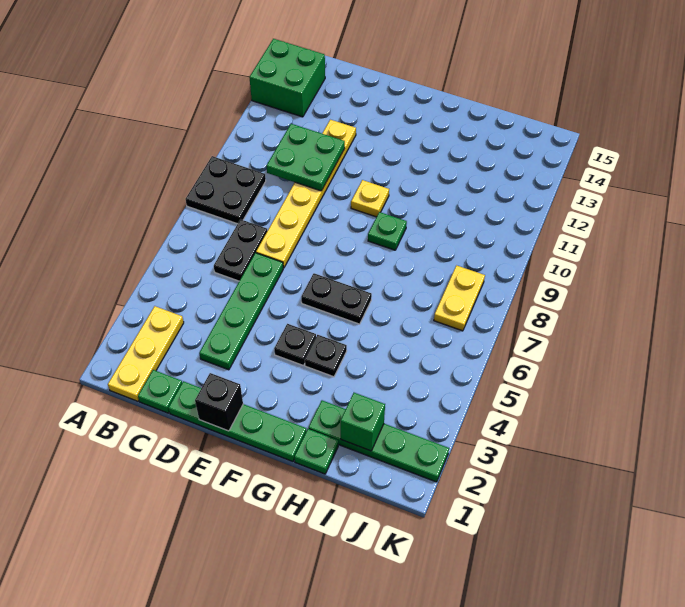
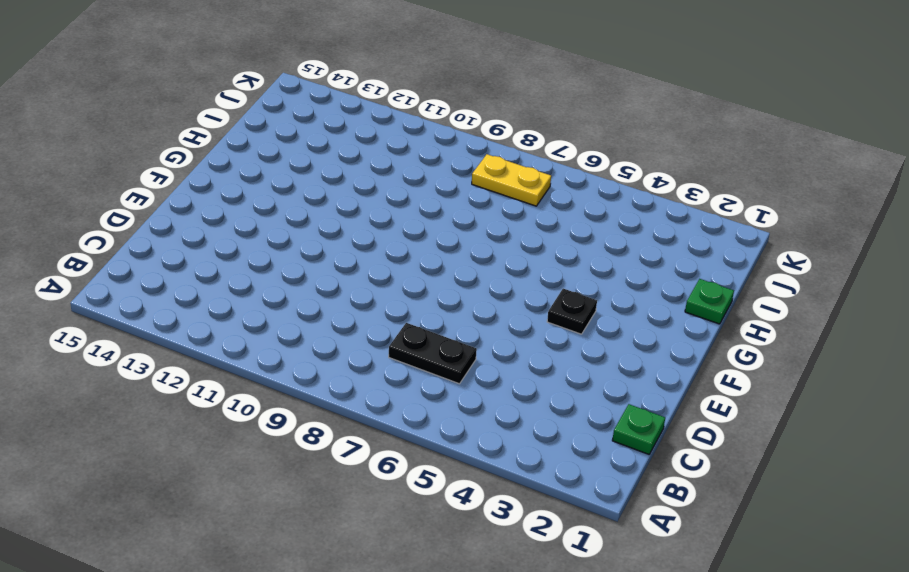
none -> black plate A8:B9 level 1
none -> green brick A13:B14 level 1
none -> yellow plate B1:B3 level 1

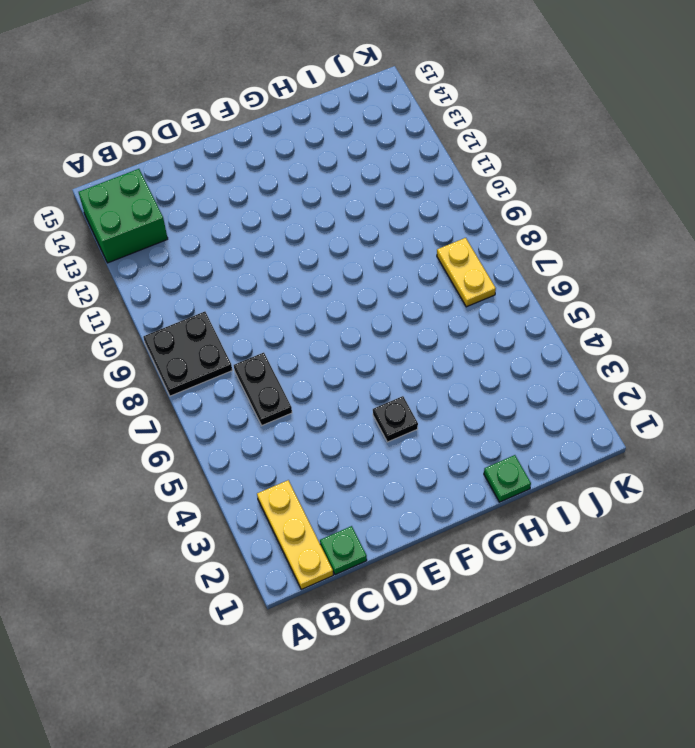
none -> green plate D1:G1 level 1
none -> green plate D3:D6 level 1
none -> yellow plate D7:D12 level 1

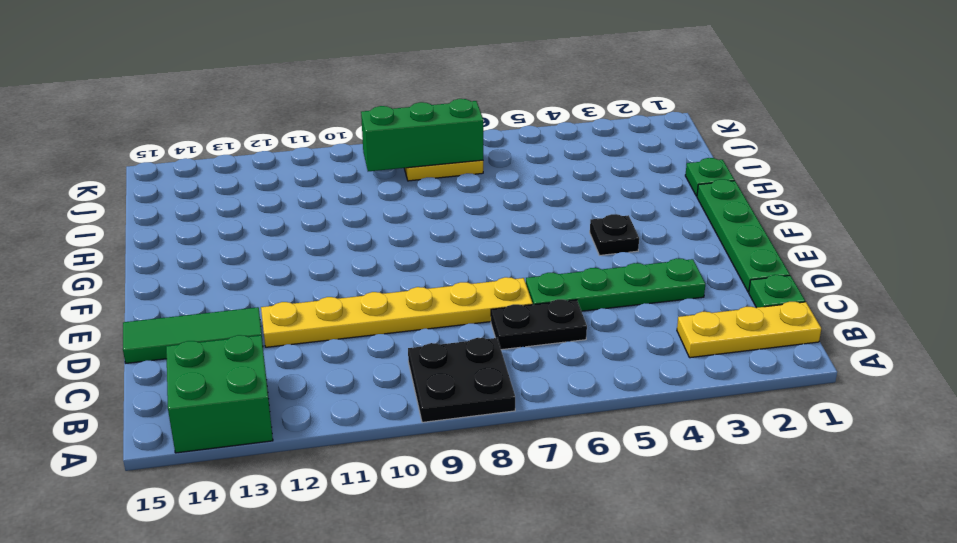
green tile D13:D15 level 1 -> none
green brick J7:J9 level 2 -> none
none -> black plate F6:G6 level 1
none -> yellow plate F10 level 1
none -> black plate G4 level 1

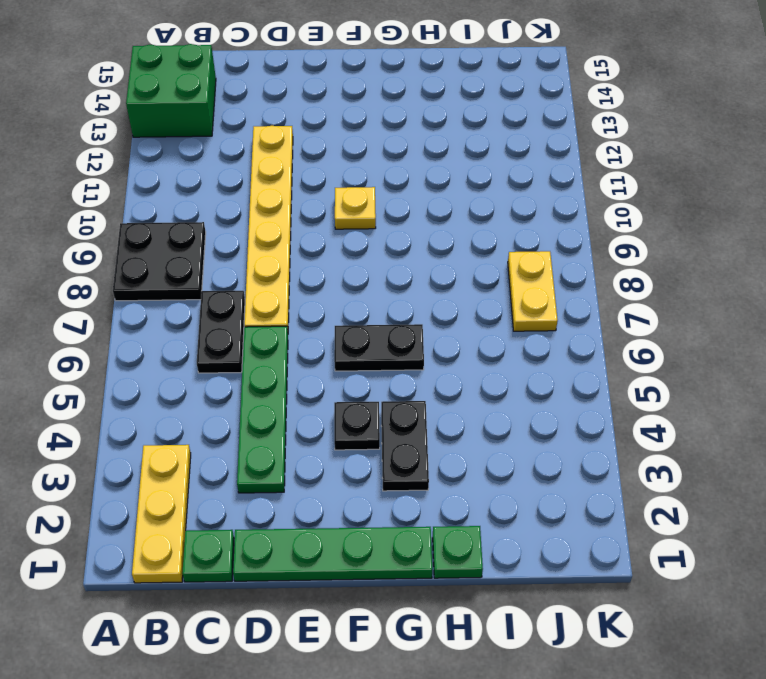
black plate G3:G4 level 1 -> black plate G4 level 1
none -> green plate G9 level 1
none -> green plate H2:K2 level 1
none -> green plate C10:D11 level 2

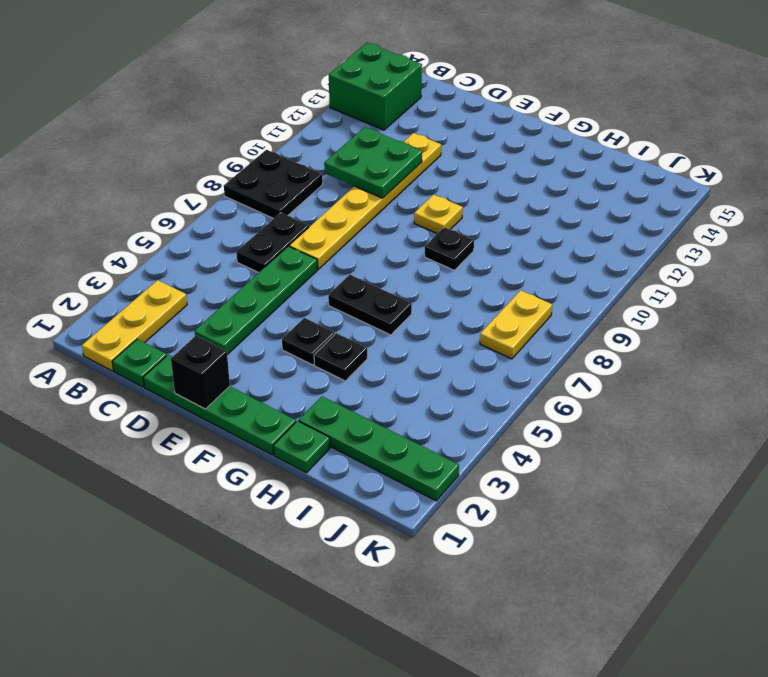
black plate G9 level 1 -> green plate G9 level 1
none -> green brick I2 level 2

